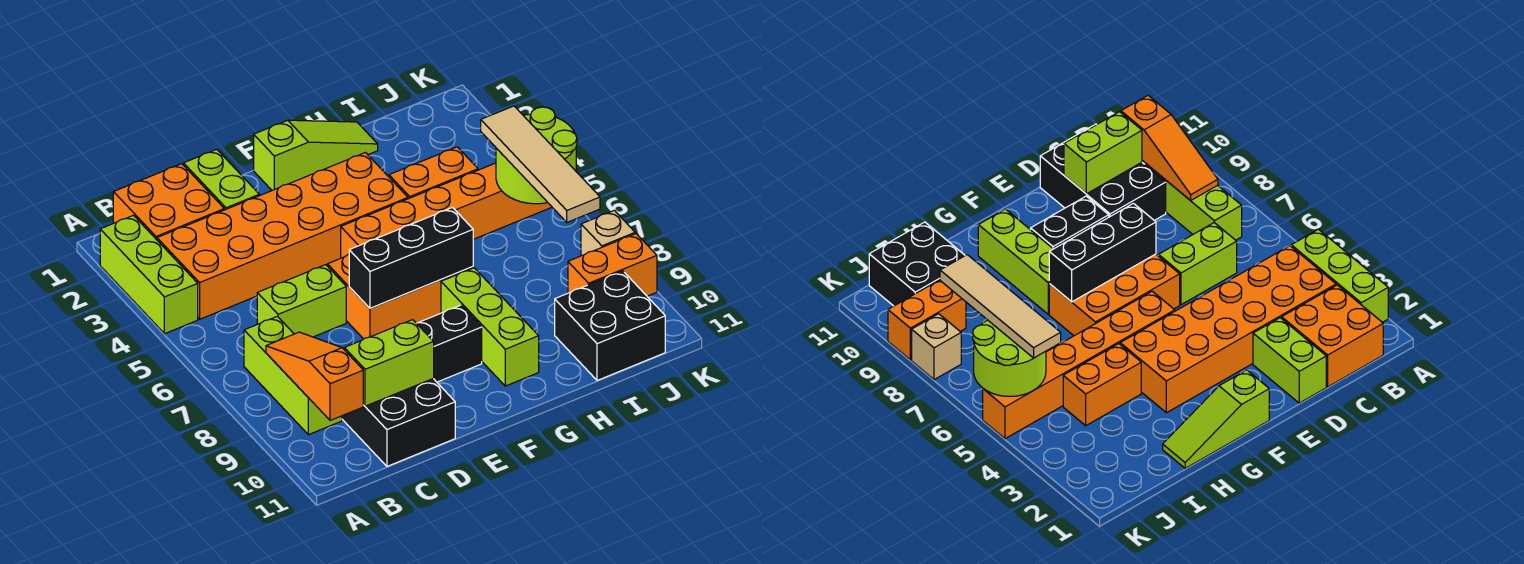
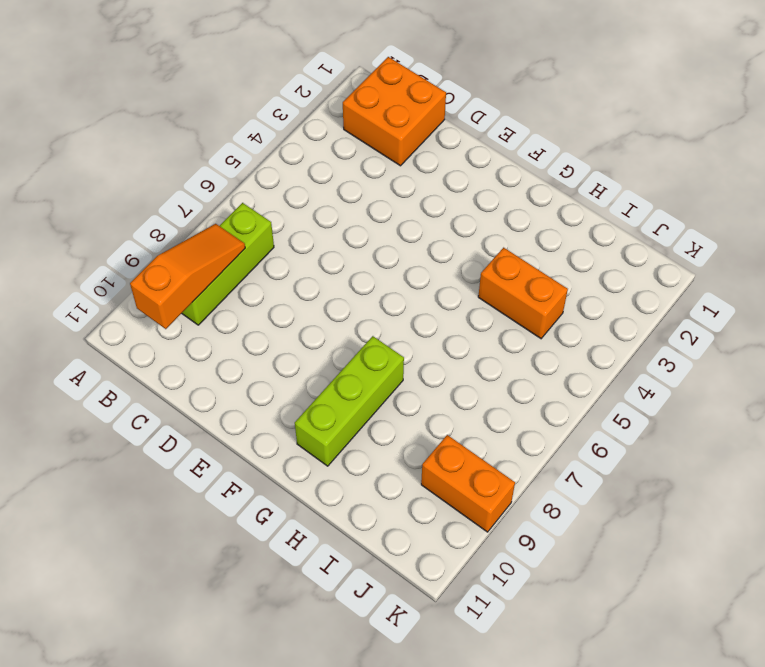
none -> lime brick A2:A4 level 1
none -> orange brick B3:G4 level 1
none -> lime brick C6:D6 level 1

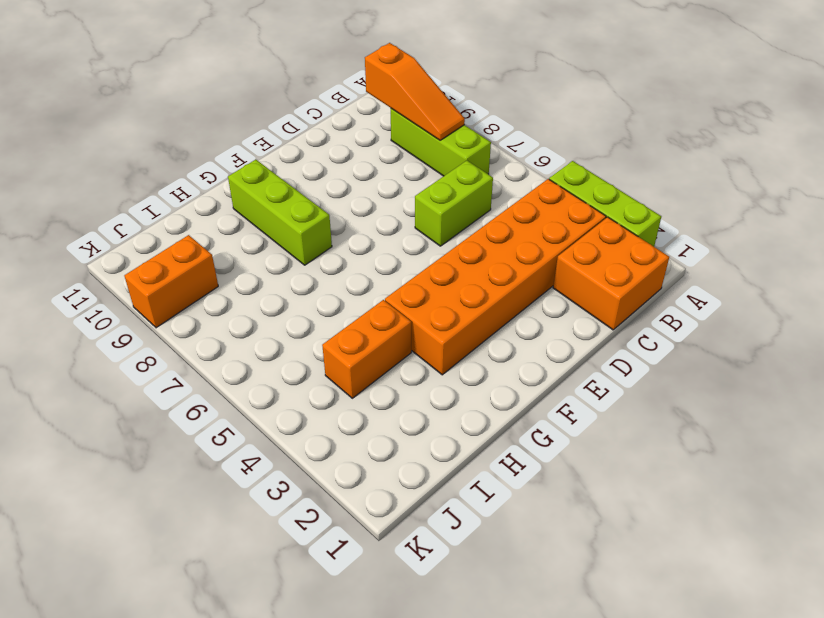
none -> black brick C9:D11 level 1
none -> lime brick D1:D2 level 1
none -> orange brick E6:G7 level 1

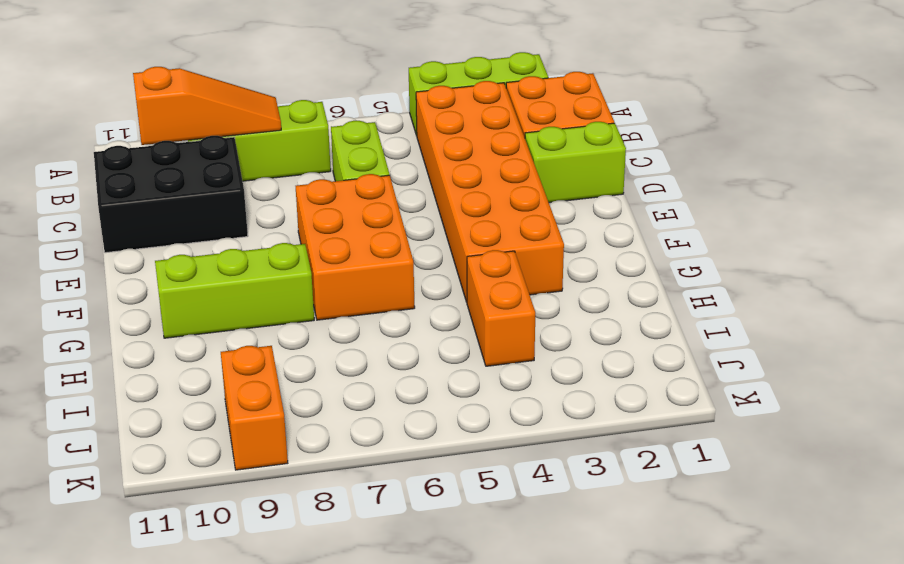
none -> black brick E9:F9 level 1
none -> lime slope F1:H1 level 1 top F
none -> orange brick F5:K5 level 1

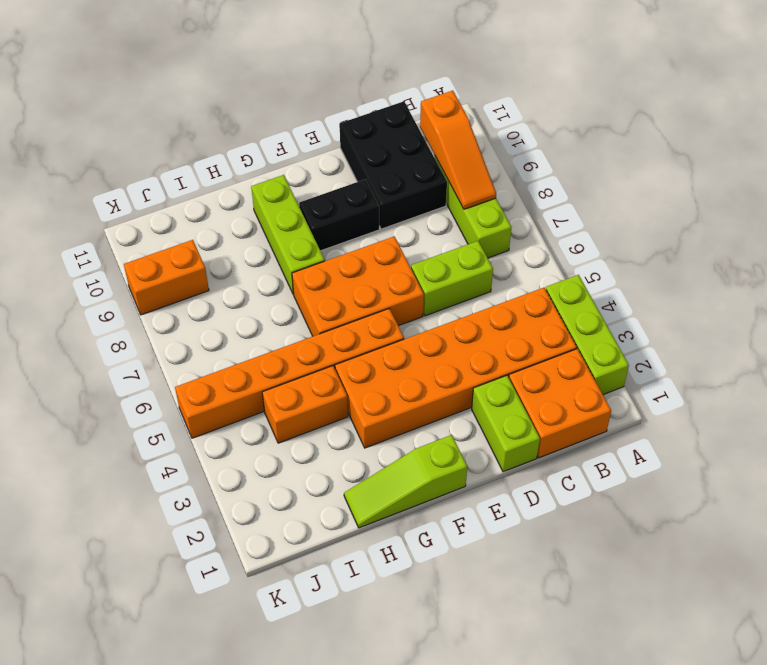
none -> black brick I10:J11 level 1
none -> tan brick K8 level 1
none -> lime brick C10:D10 level 2

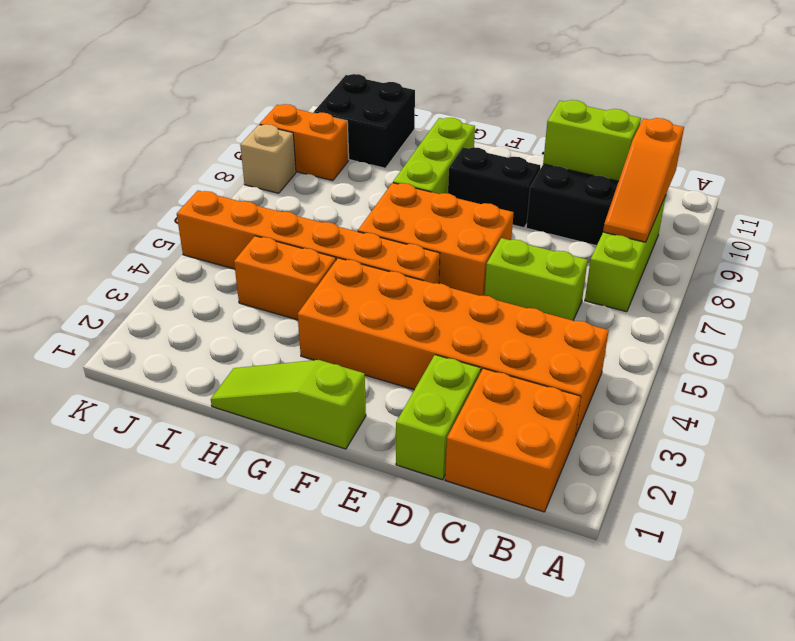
none -> lime brick A2:A4 level 1
none -> black brick E7:G7 level 2
none -> lime round brick J5:K6 level 2

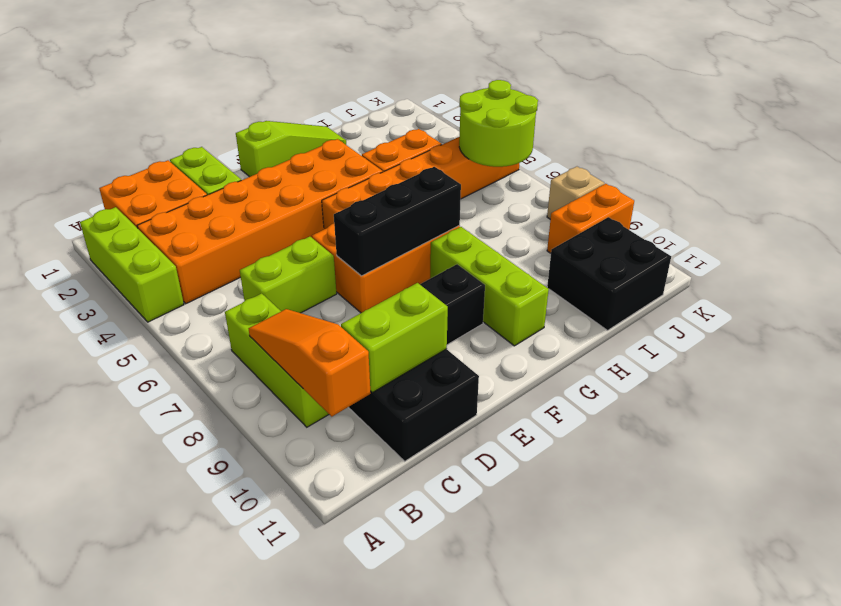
none -> tan tile J5:J8 level 3

